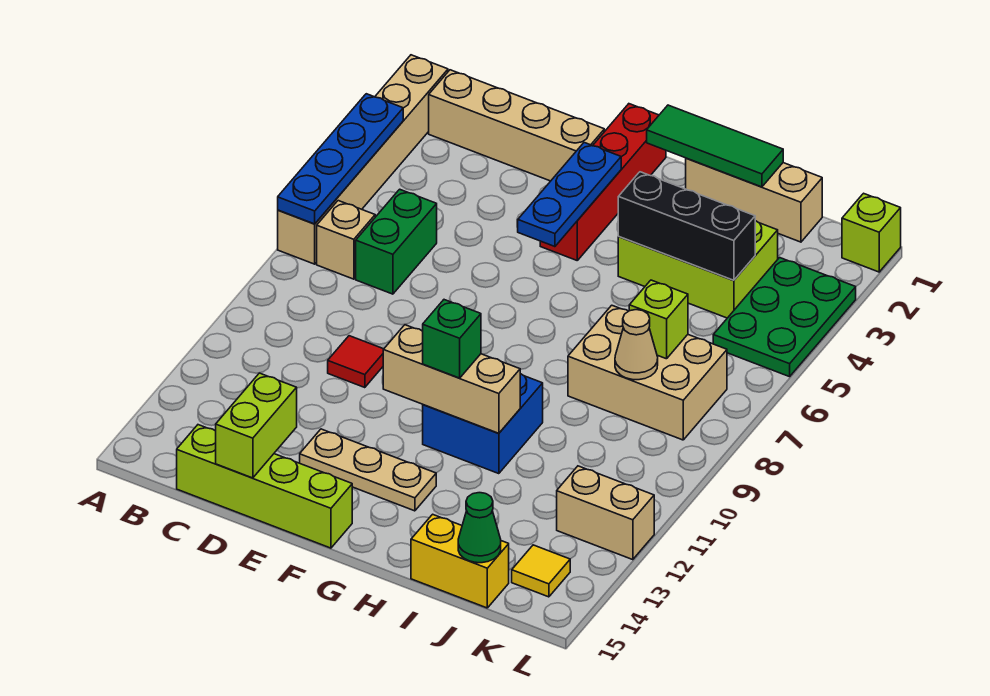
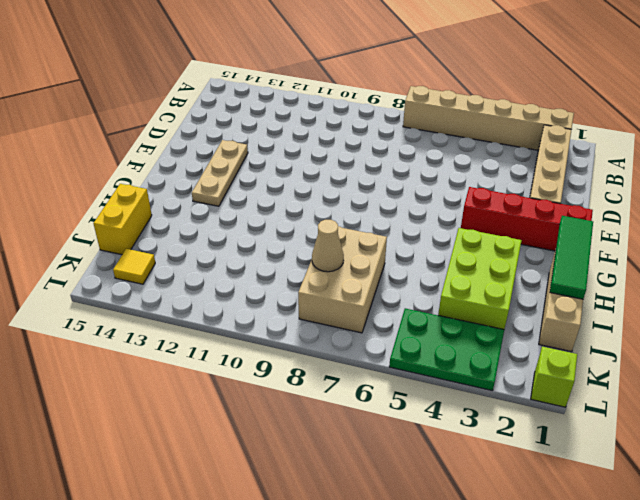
none -> tan brick B7 level 1
none -> green brick C6:C7 level 1
none -> lime brick C15:F15 level 1

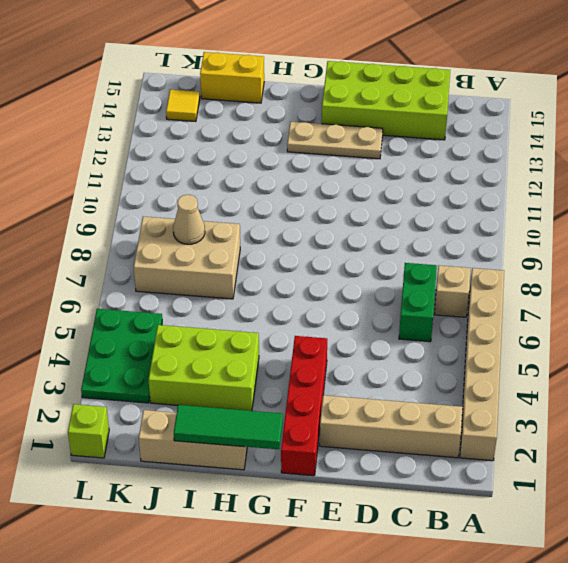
lime brick C14:F15 level 1 -> lime brick C15:F15 level 1
none -> red tile D10 level 1
none -> blue brick G10:H11 level 1
none -> tan brick K12:L12 level 1

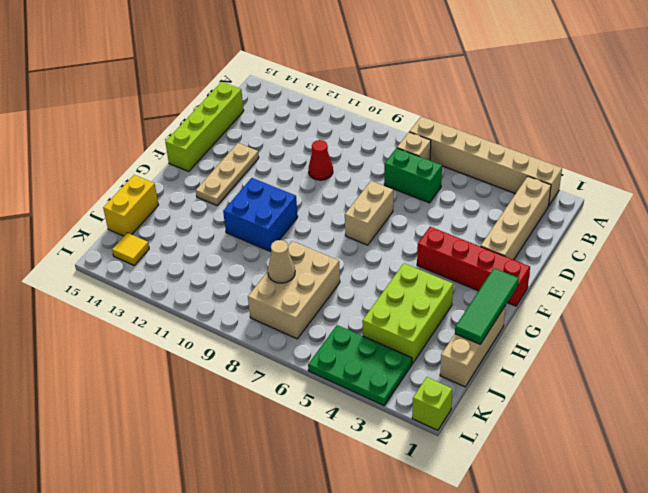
red cone D10 level 1 -> red tile D10 level 1
tan brick E7:F7 level 1 -> tan brick K12:L12 level 1
none -> blue plate A4:A7 level 2
none -> lime brick D14:D15 level 2
none -> blue plate F3:F5 level 2

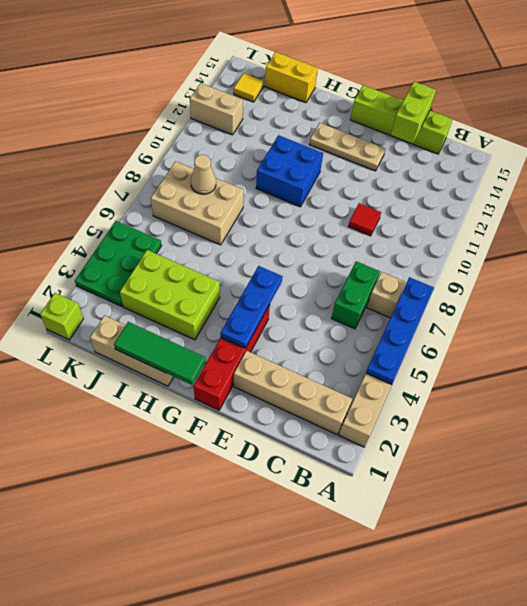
none -> tan brick F11:H11 level 2
none -> black brick H4:J4 level 2
none -> lime brick J7 level 2

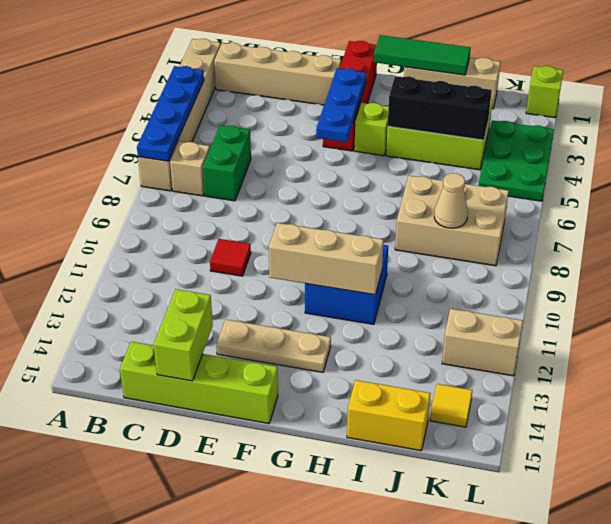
lime brick G4 level 1 -> lime brick J7 level 2
none -> green cone J15 level 2
none -> green brick G11 level 3

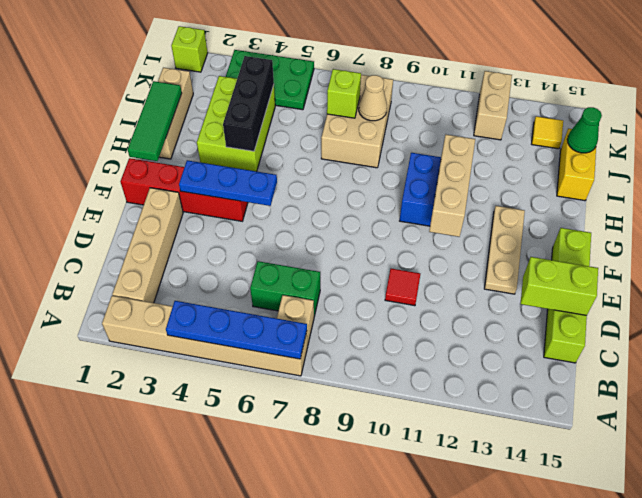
none -> green brick G11 level 3

